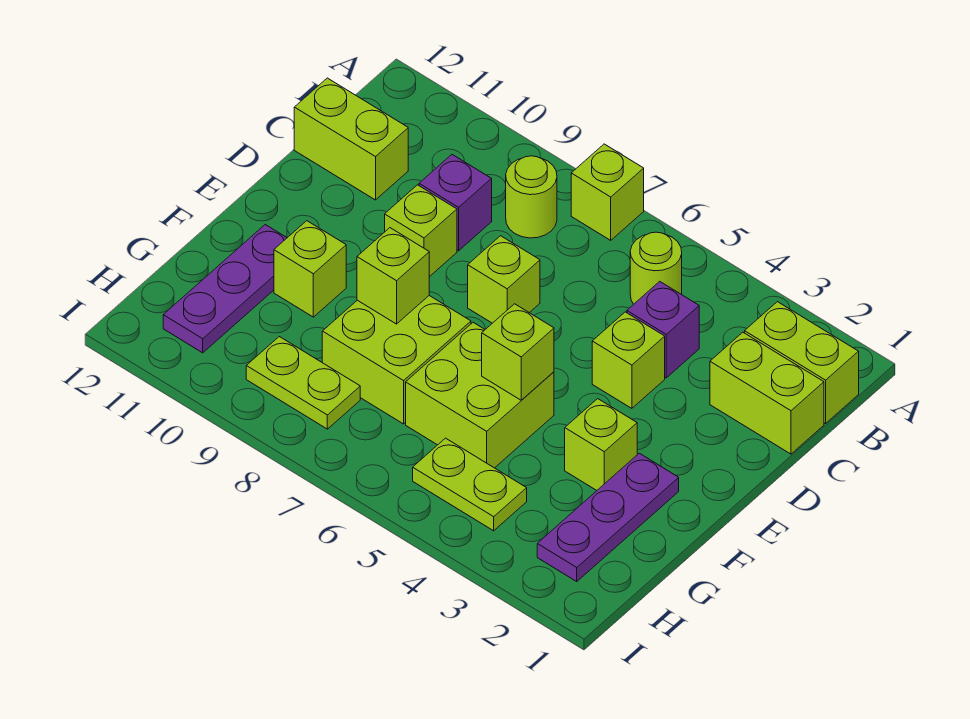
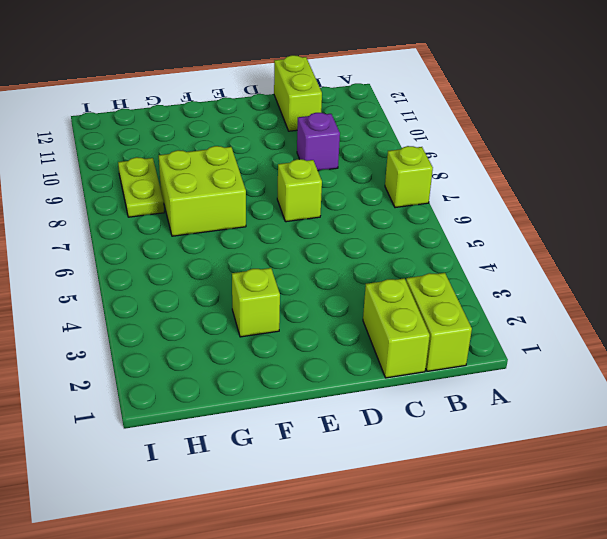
none -> lime round brick B5 level 1
none -> lime round brick B8 level 1
none -> purple brick C4 level 1

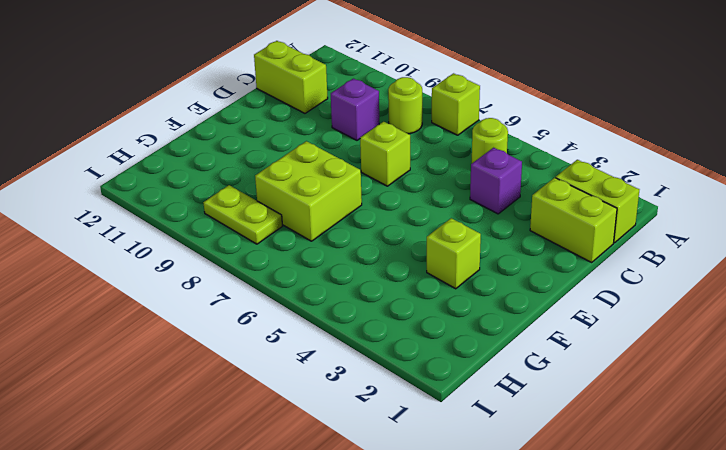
none -> lime brick D4 level 1
none -> lime brick D9 level 1
none -> purple plate F2:H2 level 1

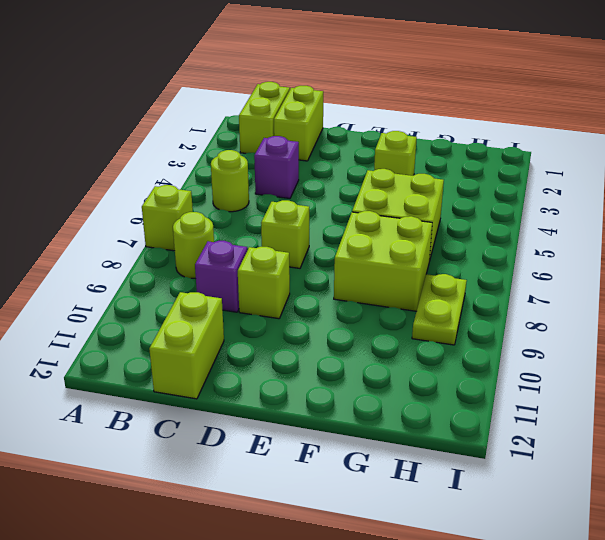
none -> lime brick D4 level 1
none -> purple plate F2:H2 level 1
none -> lime brick F10 level 1

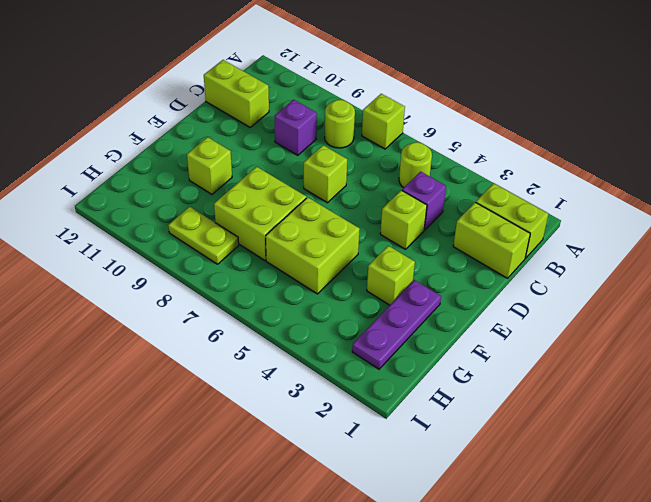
none -> lime brick D9 level 1
none -> purple plate F11:H11 level 1
none -> lime plate H4:H5 level 1

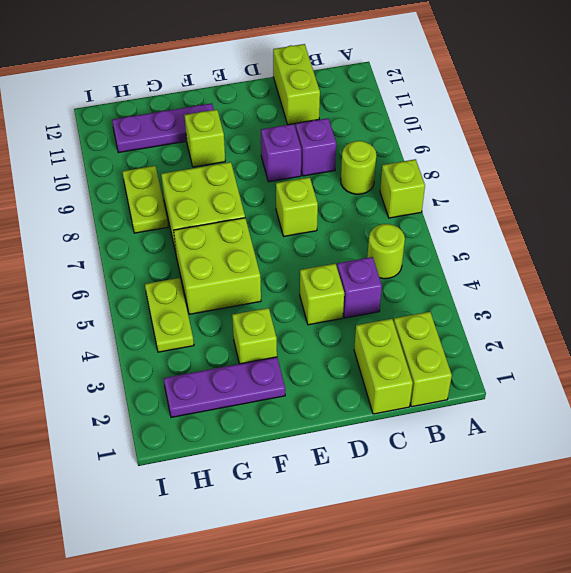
purple brick D9 level 1 -> lime brick D9 level 1
none -> lime brick F5 level 2
none -> lime brick F8 level 2

